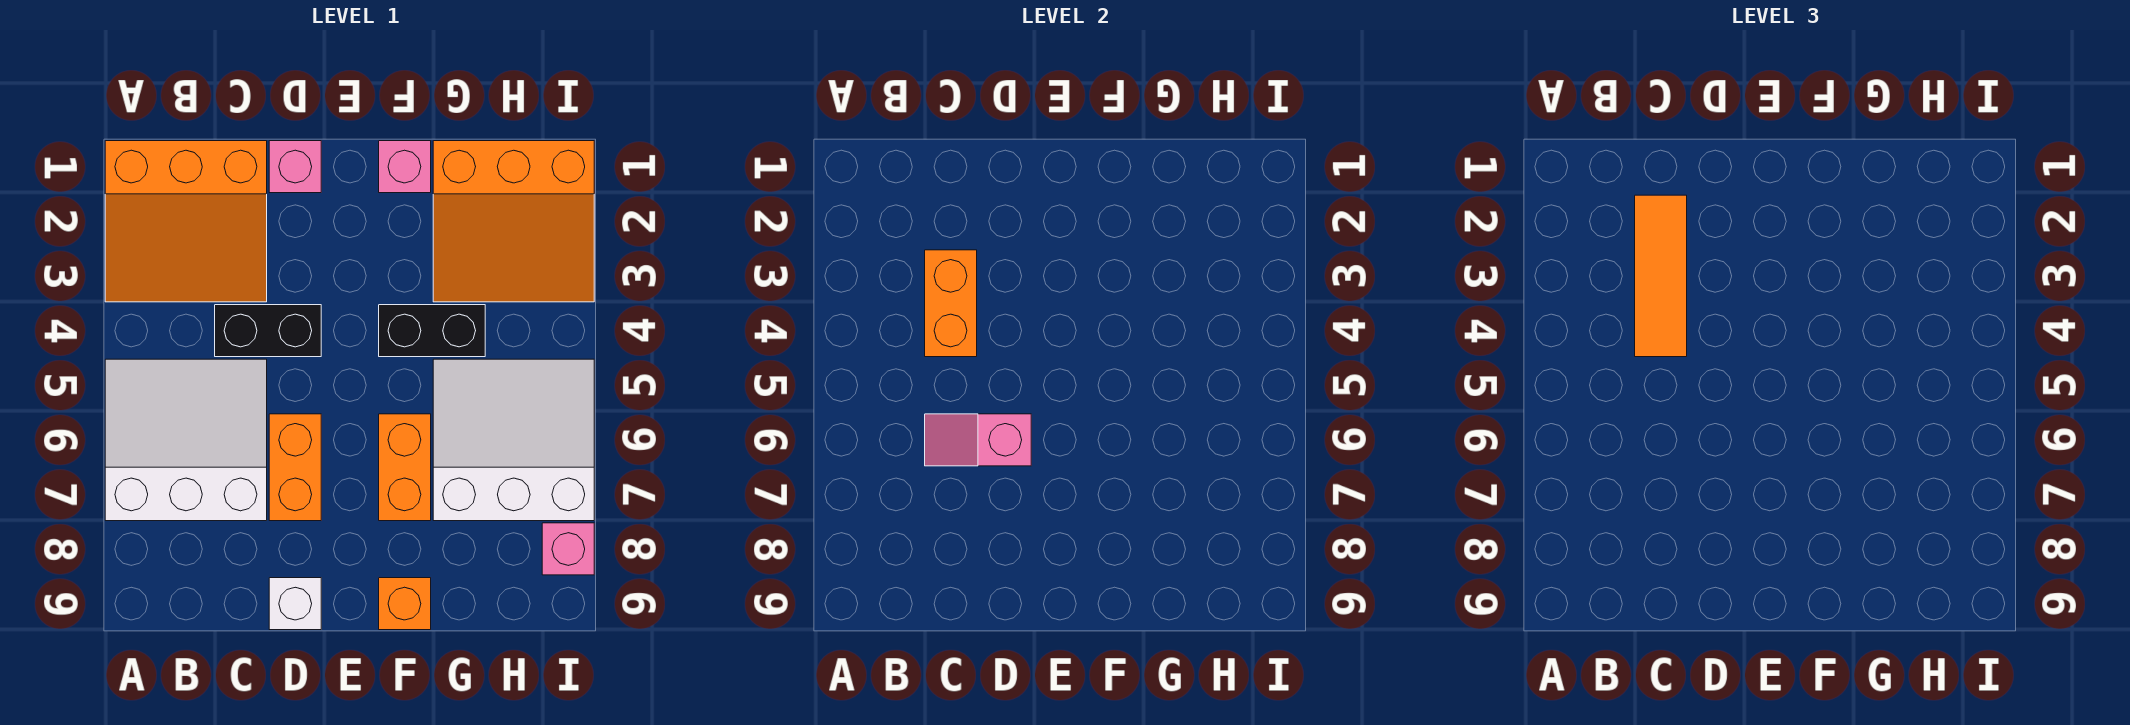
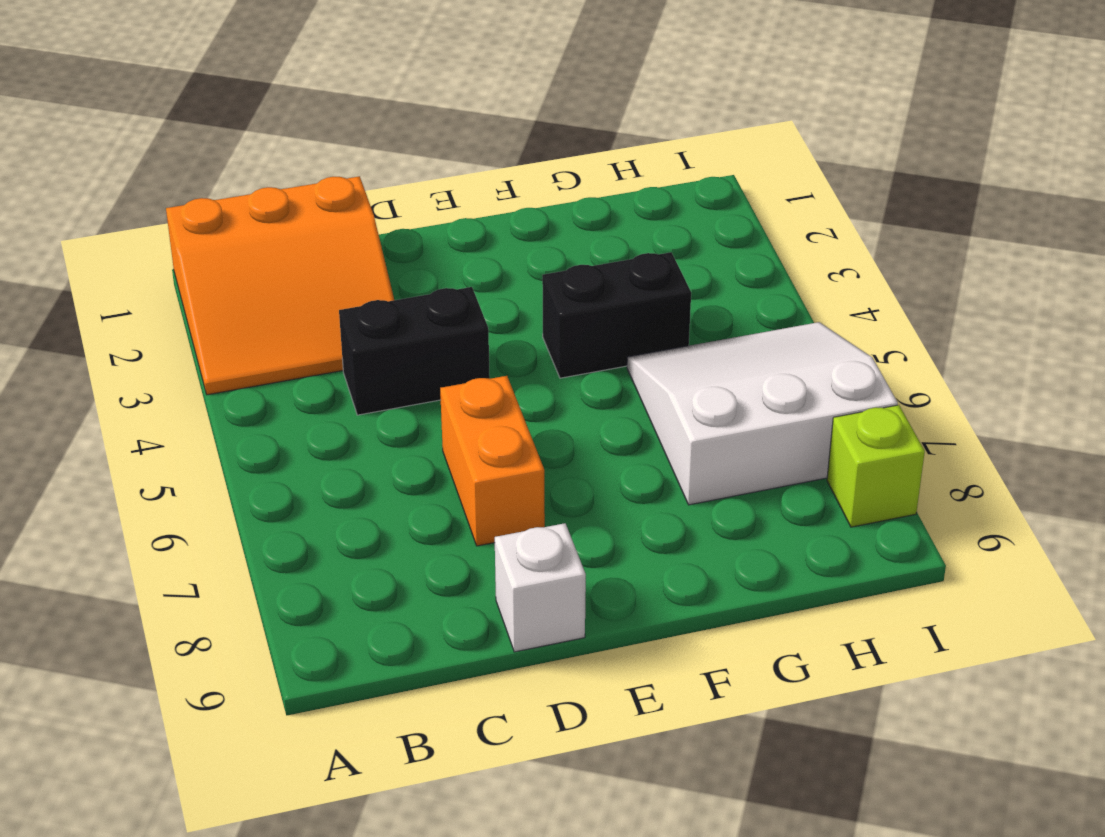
lime brick I8 level 1 -> pink brick I8 level 1
none -> white slope A5:C7 level 1 top 7
none -> pink brick D1 level 1
none -> pink brick F1 level 1

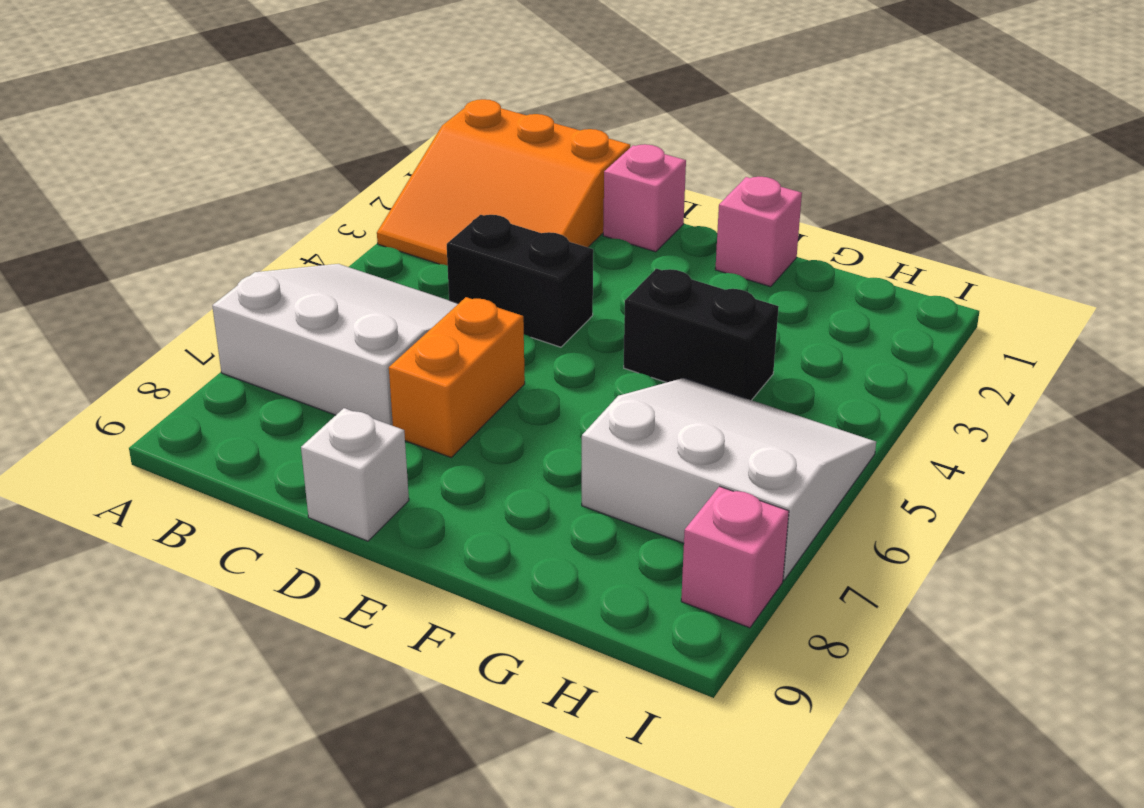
none -> orange brick F6:F7 level 1
none -> orange brick F9 level 1
none -> orange slope G1:I3 level 1 top 1

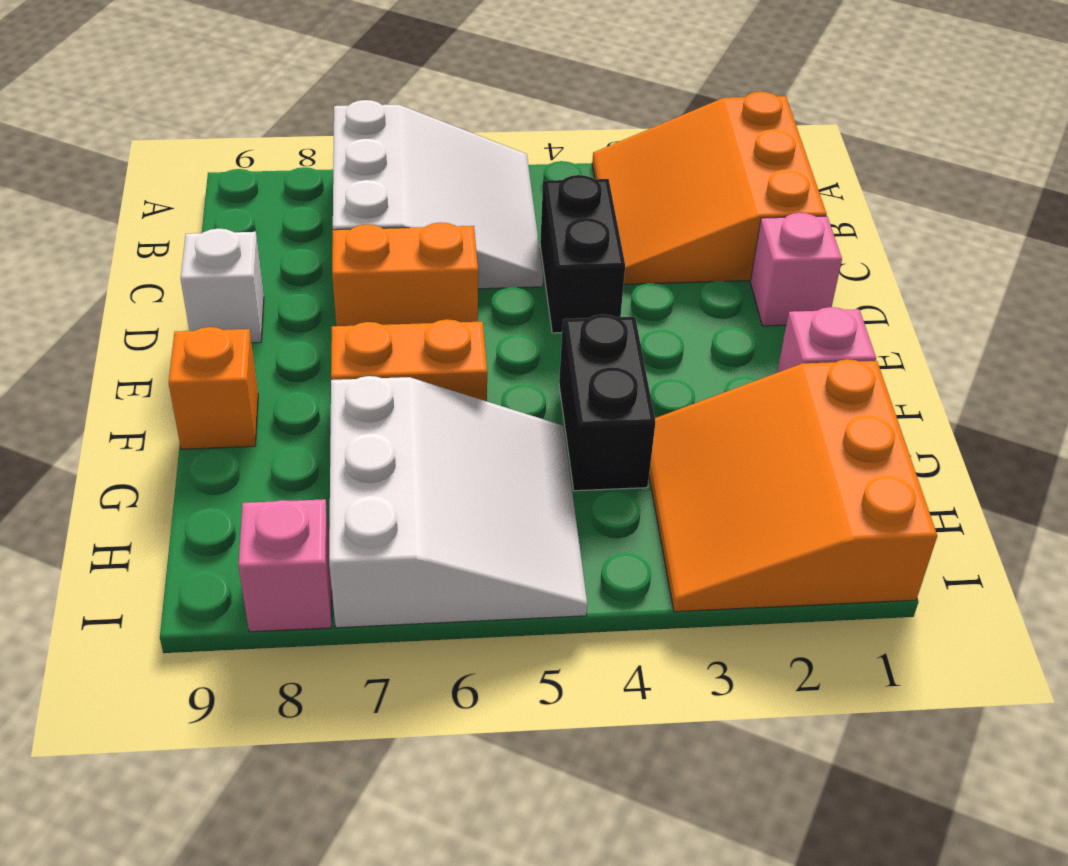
none -> orange brick C3:C4 level 2
none -> pink slope C6:D6 level 2 top D
none -> orange tile C2:C4 level 3

